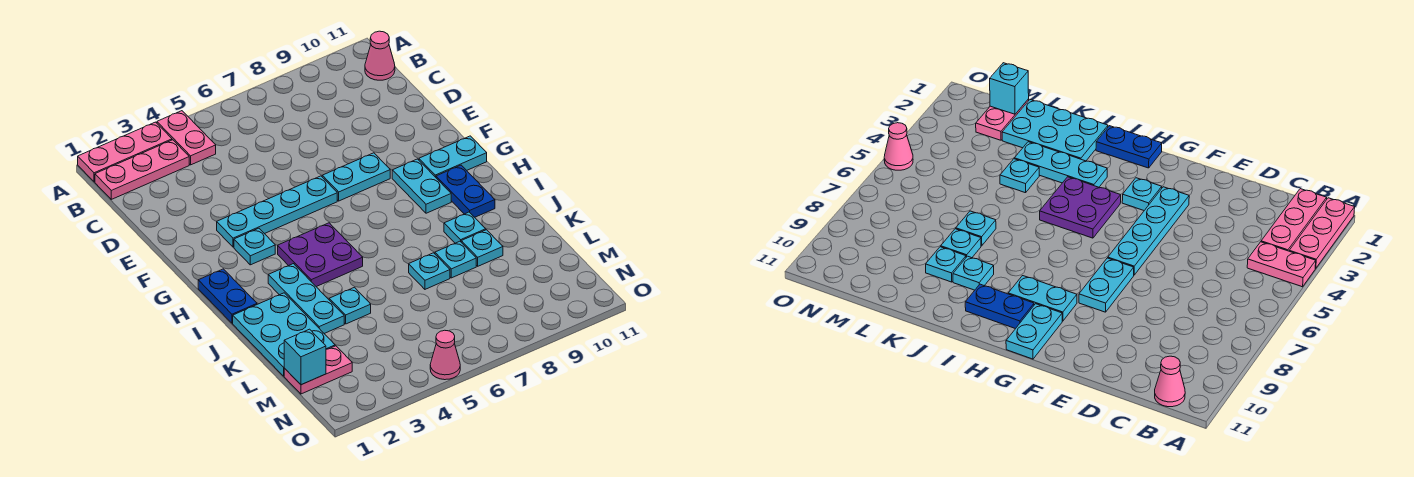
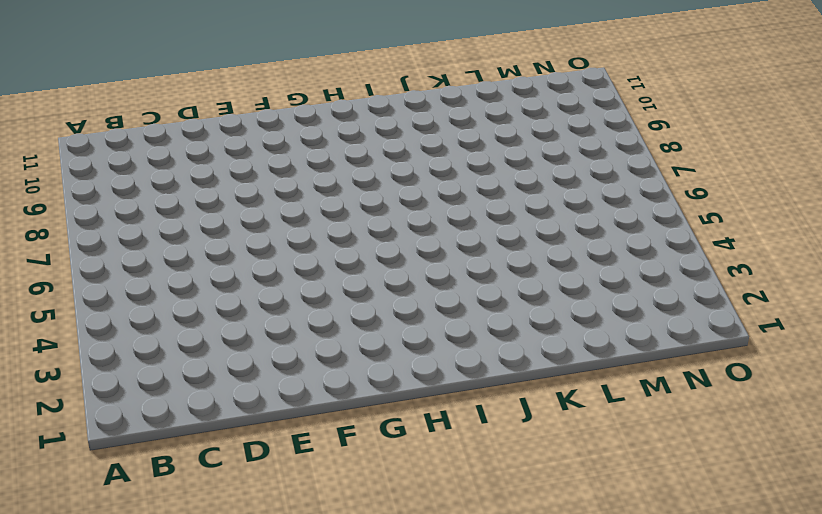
none -> pink plate A1:A3 level 1
none -> pink plate A4:B4 level 1
none -> pink plate B1:B3 level 1

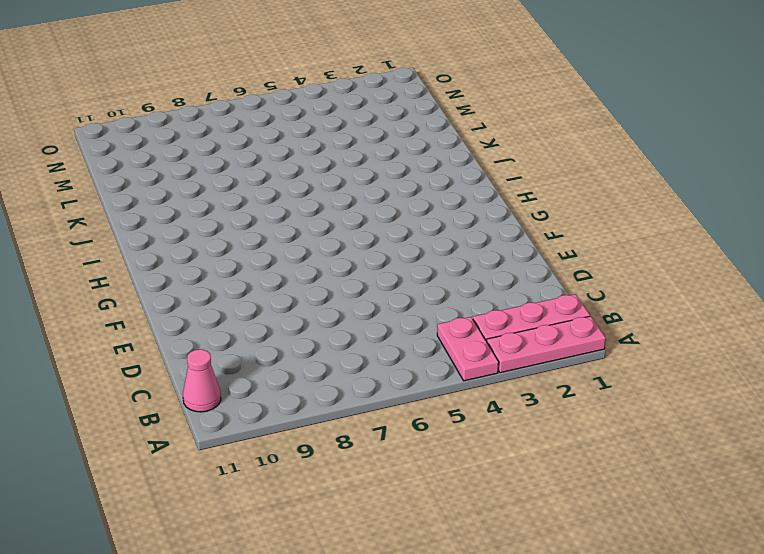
none -> cyan plate F3:F6 level 1
none -> cyan plate F7:F8 level 1
none -> cyan plate G3 level 1

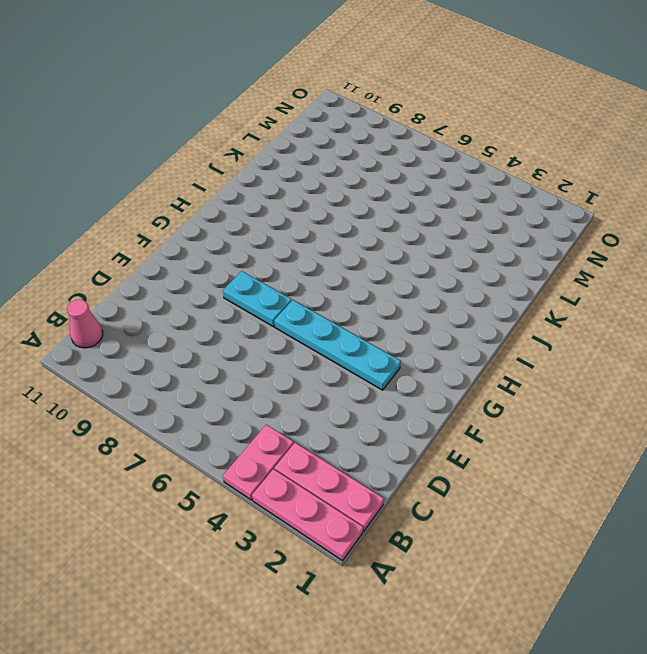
none -> cyan plate G3 level 1
none -> cyan plate G9:H9 level 1
none -> cyan plate G10:G11 level 1

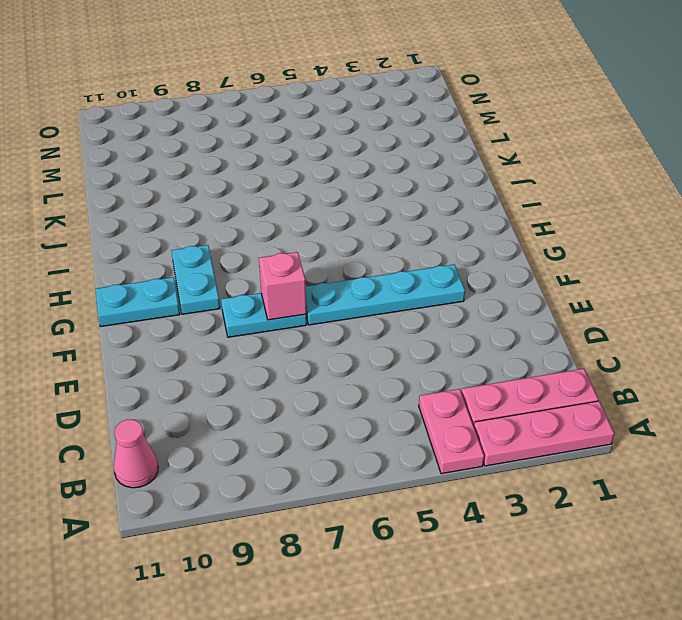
pink brick F7 level 2 -> none
none -> cyan plate G3 level 1
none -> blue plate H1:I1 level 1
none -> purple plate H4:I5 level 1

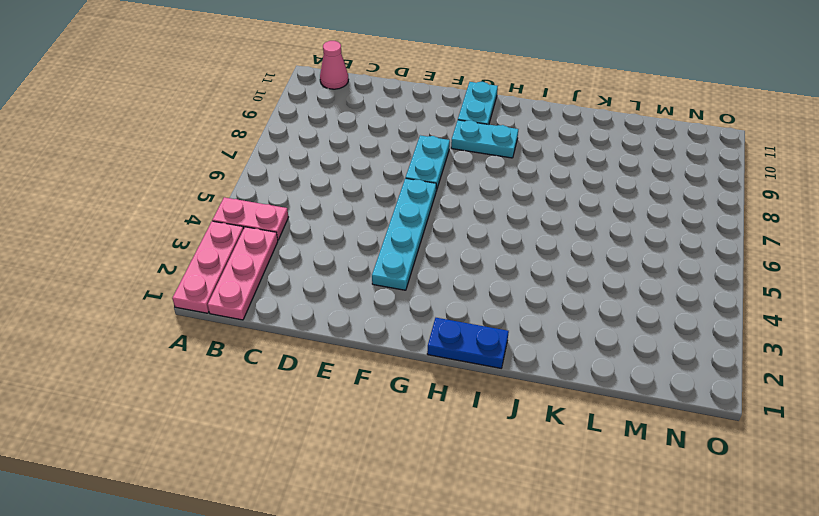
none -> cyan plate G3 level 1
none -> purple plate H4:I5 level 1
none -> blue plate H10:I10 level 1

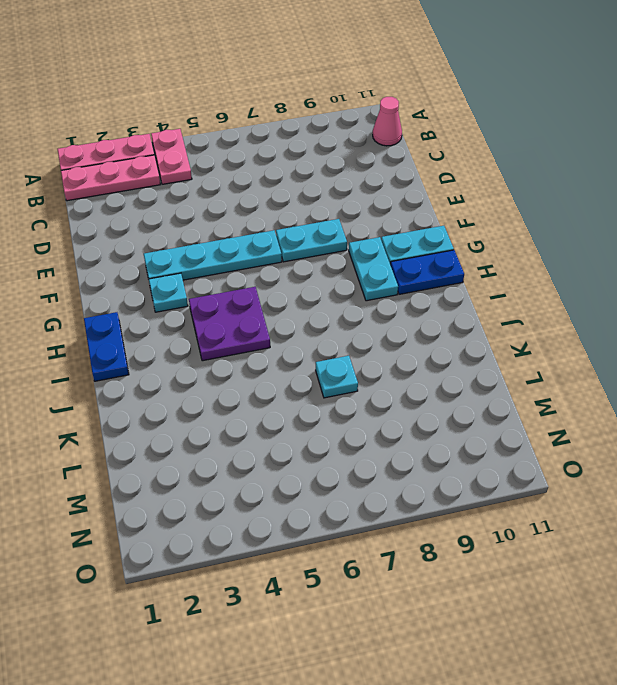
blue plate H10:H11 level 1 -> blue plate H10:I10 level 1
none -> cyan plate I3:K3 level 1
none -> cyan plate J1:L2 level 1
none -> cyan plate J9 level 1

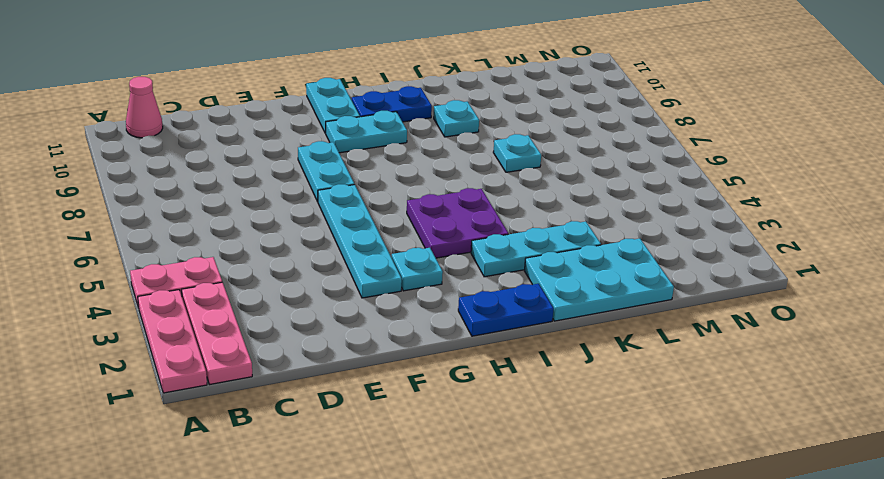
none -> cyan plate K4 level 1
none -> cyan plate K8 level 1
none -> cyan plate K9 level 1

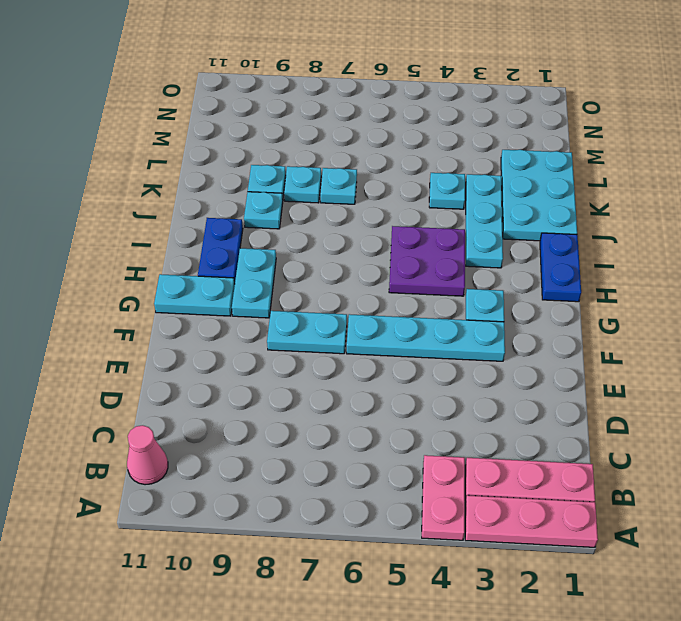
none -> pink plate M1:M2 level 1
none -> pink cone O5 level 1
none -> cyan brick M1 level 2

